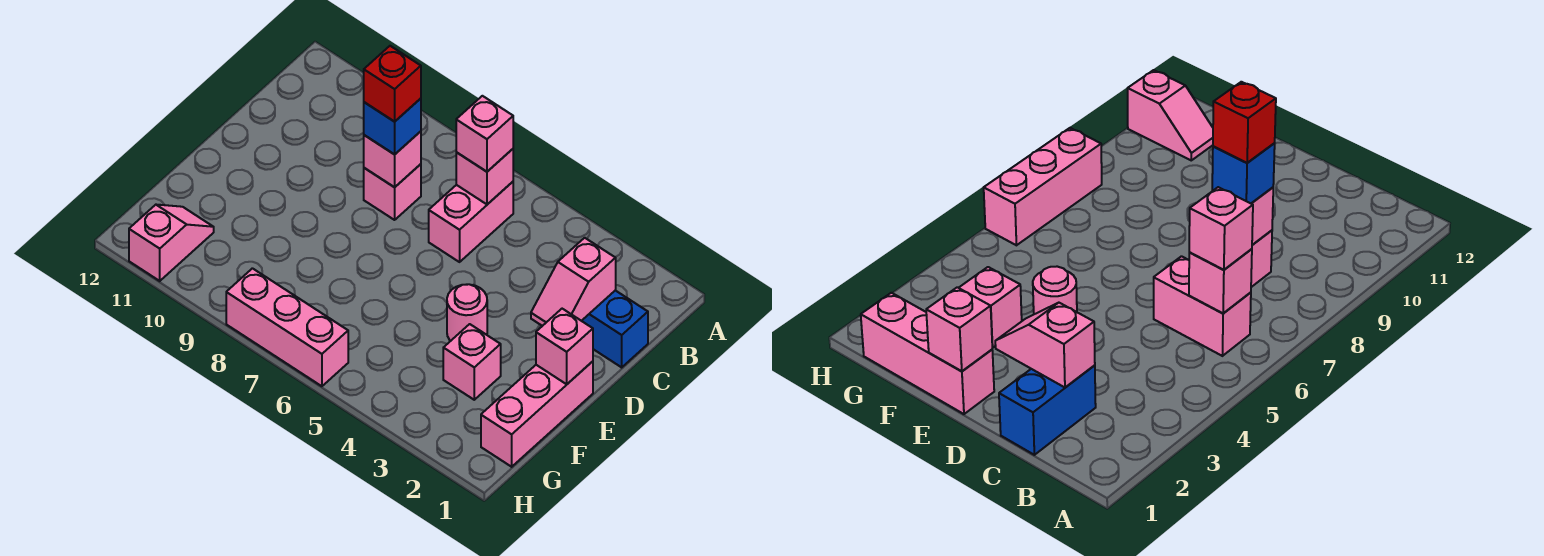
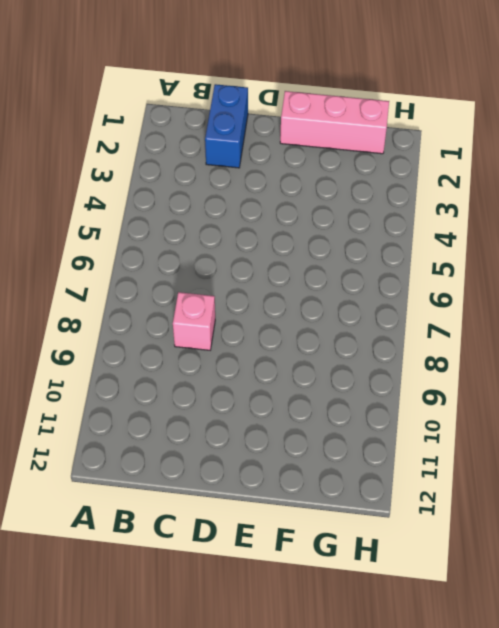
none -> pink brick B6:C6 level 1
none -> pink round brick E4 level 1
none -> pink brick F3 level 1

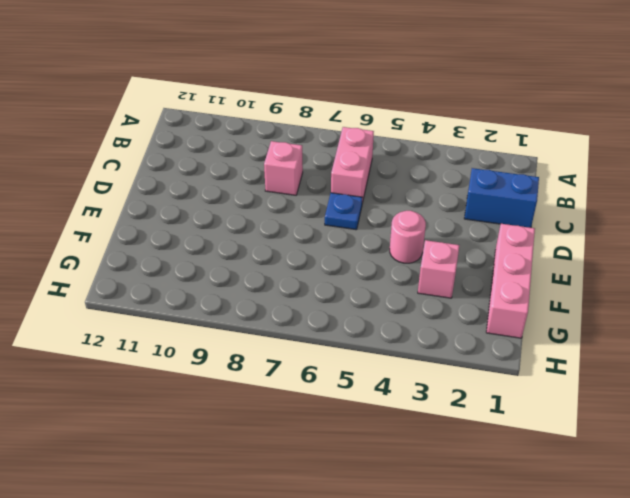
blue plate D6 level 1 -> none
none -> pink slope G11:H11 level 1 top H
none -> pink brick H6:H8 level 1
none -> pink brick B6 level 2

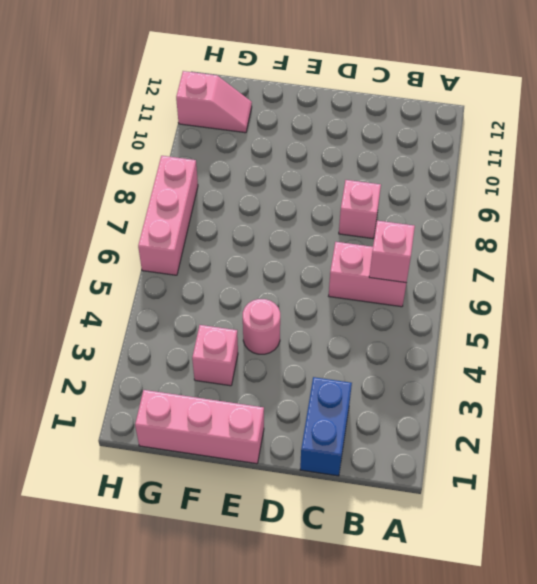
none -> pink slope C2:D2 level 2 top C
none -> pink brick C8 level 2
none -> pink brick E1 level 2

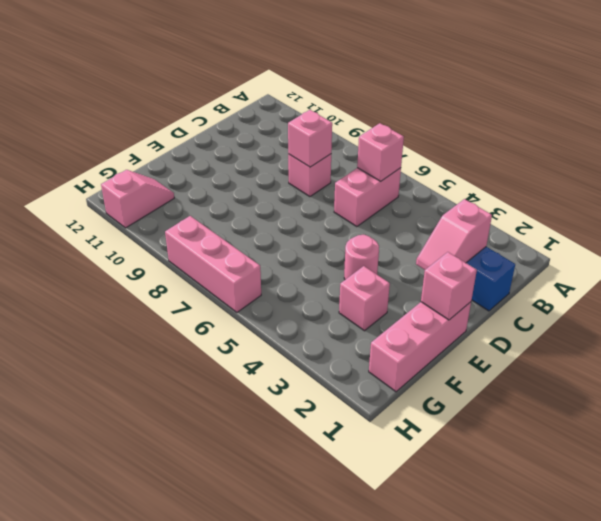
none -> pink brick B6 level 3
none -> blue brick C8 level 3
none -> red brick C8 level 4

